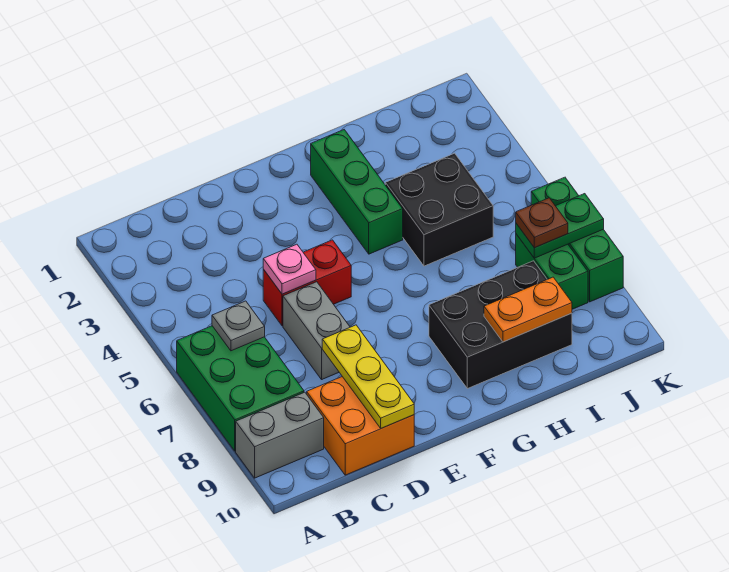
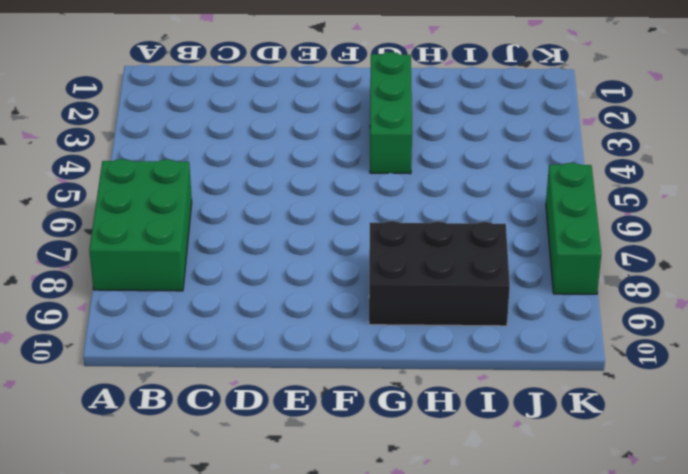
none -> grey brick A9:B9 level 1
none -> orange brick C9:D10 level 1
none -> red brick D5:E5 level 1

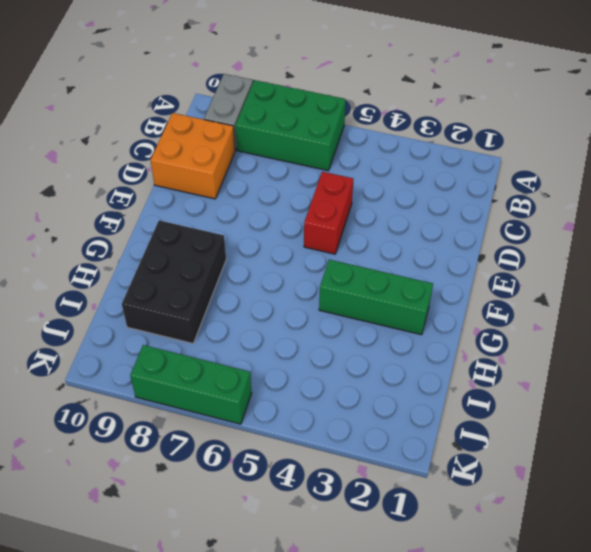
none -> grey brick D6:D7 level 1
none -> black brick H4:I5 level 1
none -> green brick J7:J8 level 1

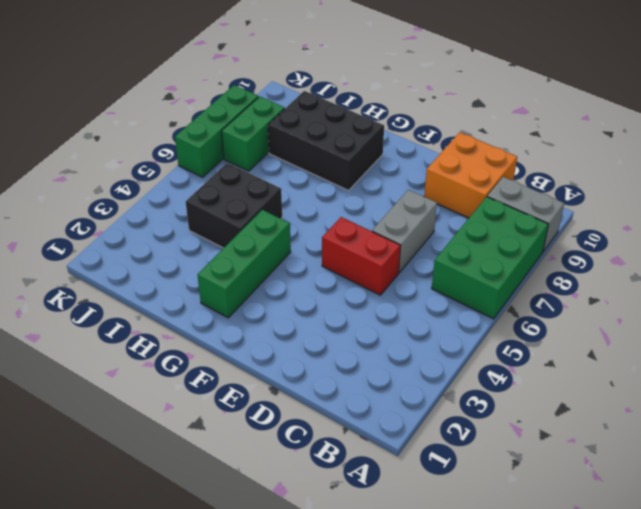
none -> grey plate B6 level 2
none -> pink plate D5 level 2
none -> yellow plate D8:D10 level 2

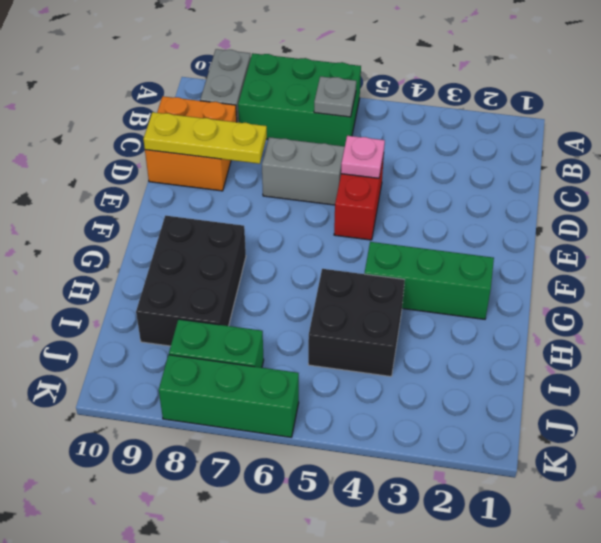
none -> orange plate H9:I9 level 2
none -> green plate J7:K7 level 2
none -> brown plate J7 level 3

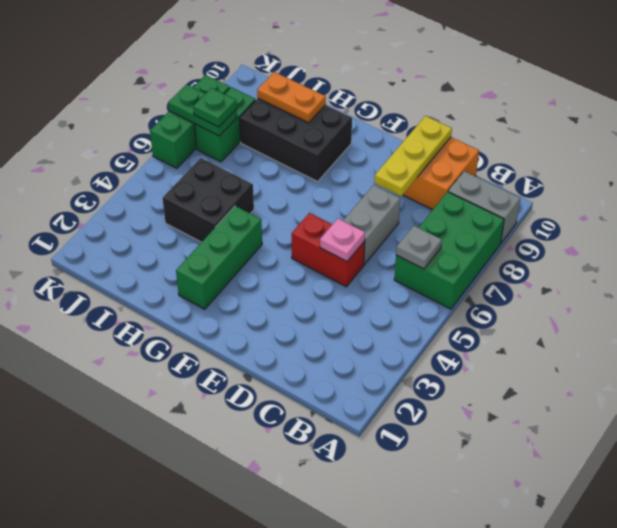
green plate J7 level 3 -> brown plate J7 level 3

